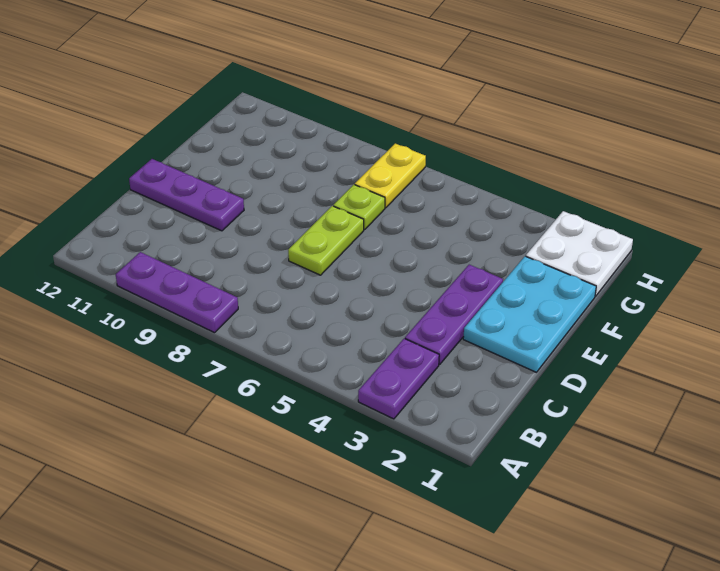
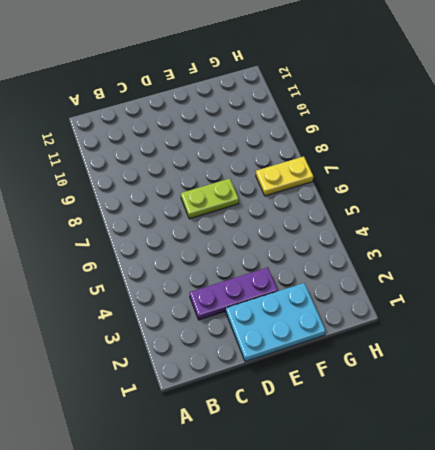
none -> purple plate A3:B3 level 1
none -> purple plate A8:A10 level 1

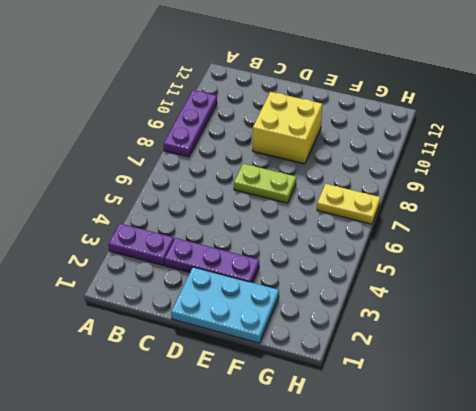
yellow brick D9:E10 level 1 -> purple plate D10:D12 level 1
none -> lime plate F7 level 1
none -> white plate G1:H2 level 1

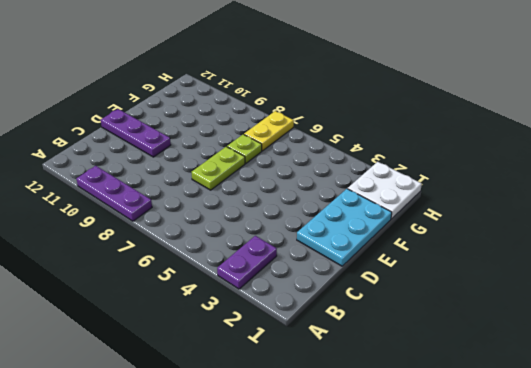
none -> purple plate C3:E3 level 1

